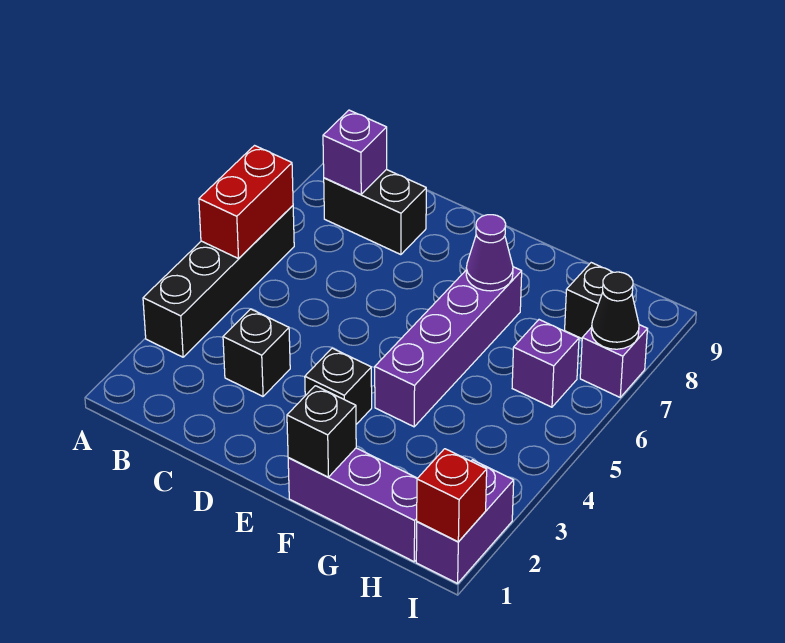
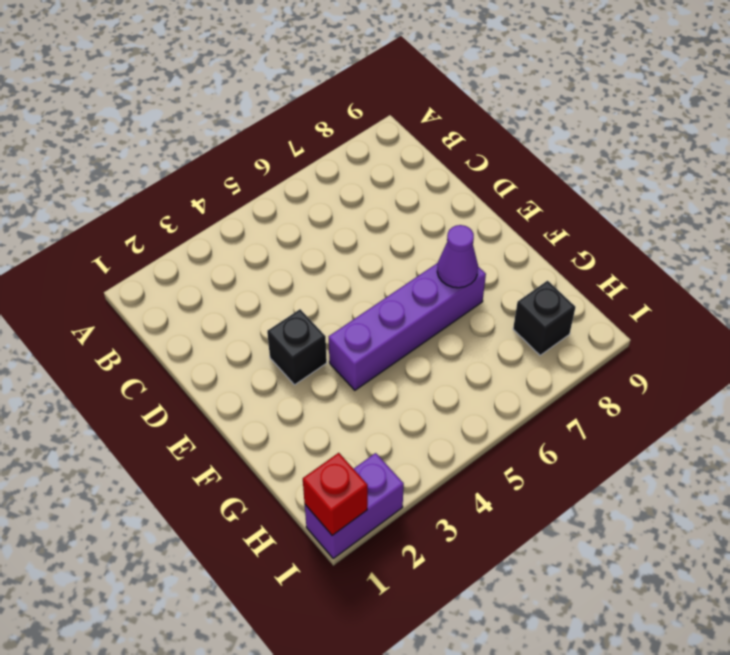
none -> black brick A3:A6 level 1
none -> black brick B8:C8 level 1
none -> black brick C3 level 1

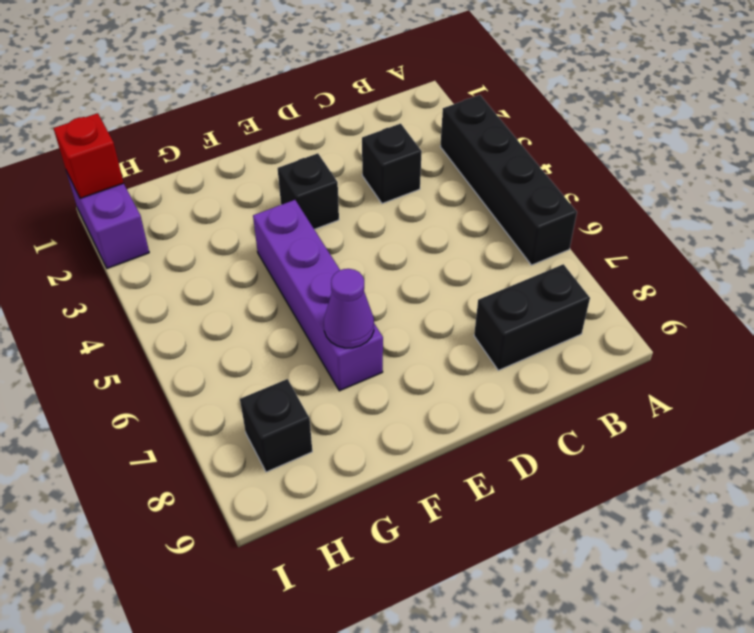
none -> purple brick F1:H1 level 1
none -> purple brick H6 level 1
none -> purple brick I7 level 1

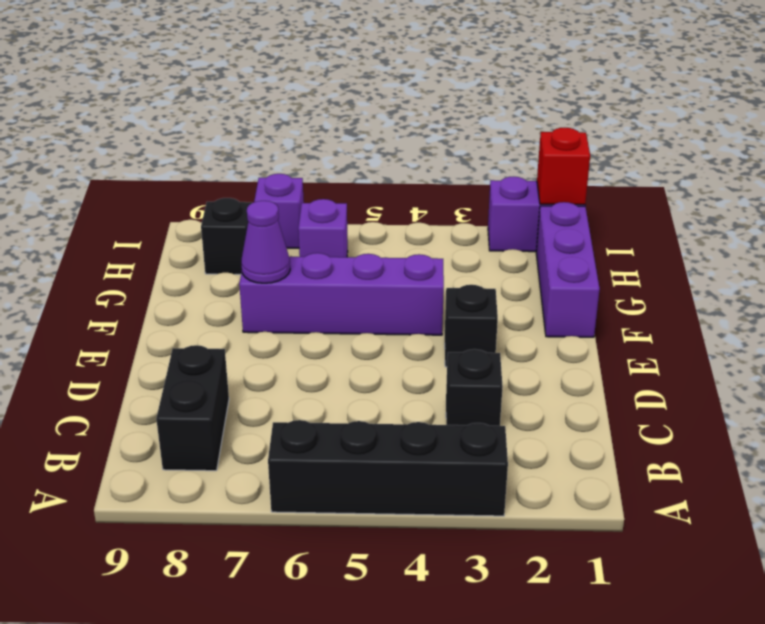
none -> red brick A5:A6 level 2
none -> purple brick B8 level 2
none -> black brick F1 level 2

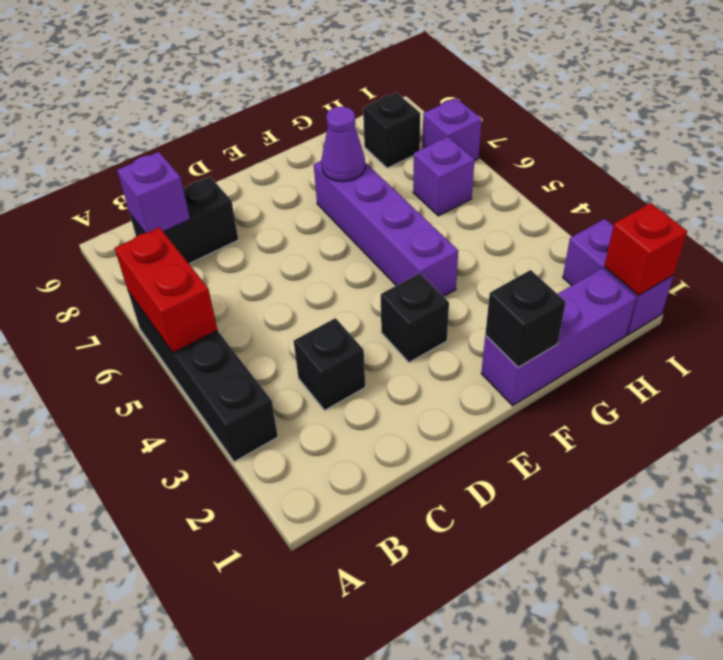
none -> black cone I7 level 2

